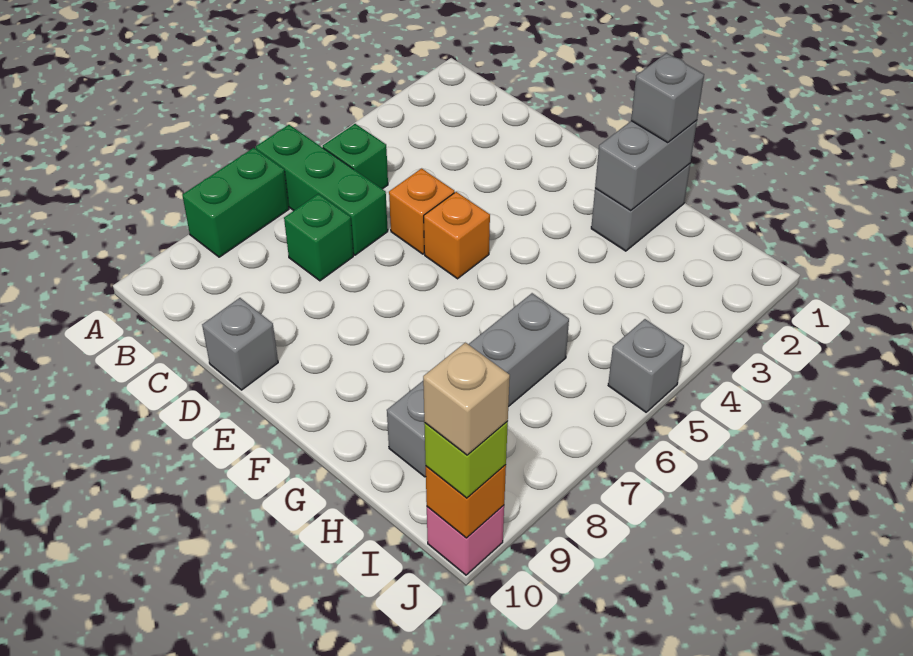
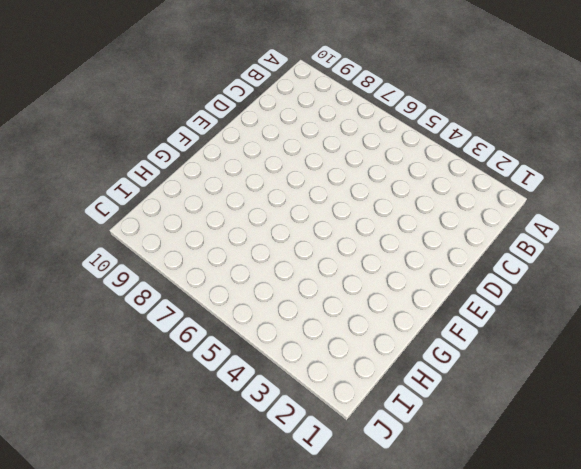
none -> green brick A6:C6 level 1
none -> green brick A7:A8 level 1
none -> green brick B5 level 1

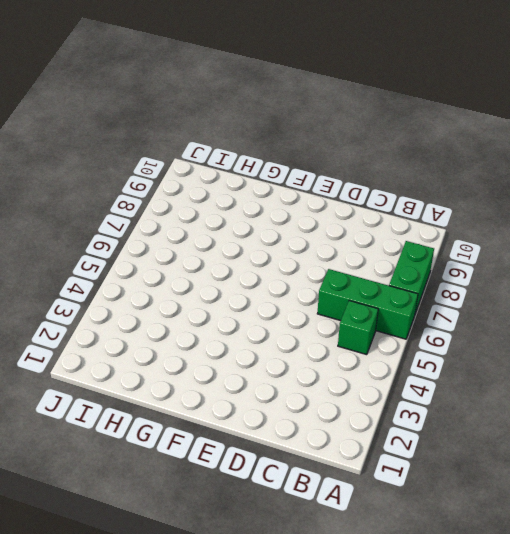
none -> green brick C7 level 1
none -> orange brick D5 level 1
none -> grey brick D10 level 1

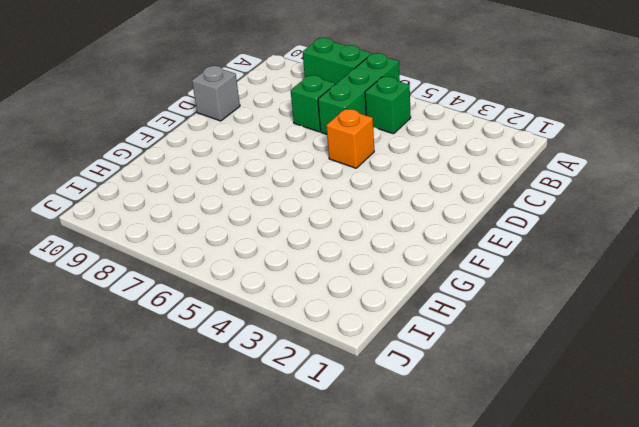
none -> orange brick E5 level 1
none -> grey brick G1:G2 level 1
none -> grey brick H6:H9 level 1

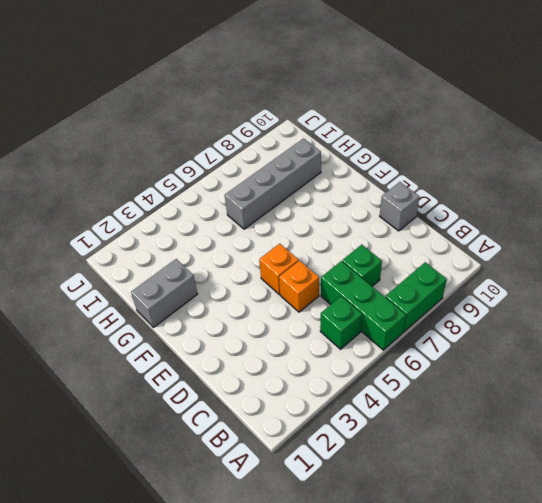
none -> grey brick J5 level 1
none -> pink brick J10 level 1
none -> grey brick G1:G2 level 2

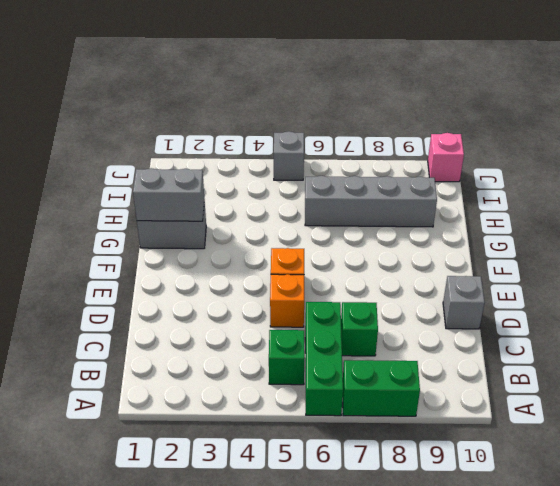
none -> orange brick J10 level 2
none -> grey brick G1 level 3
none -> lime brick J10 level 3

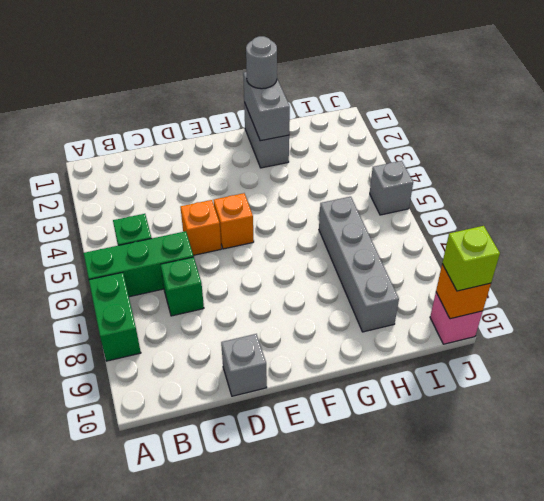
grey round brick G1 level 3 -> grey brick G1 level 3
none -> tan brick J10 level 4

